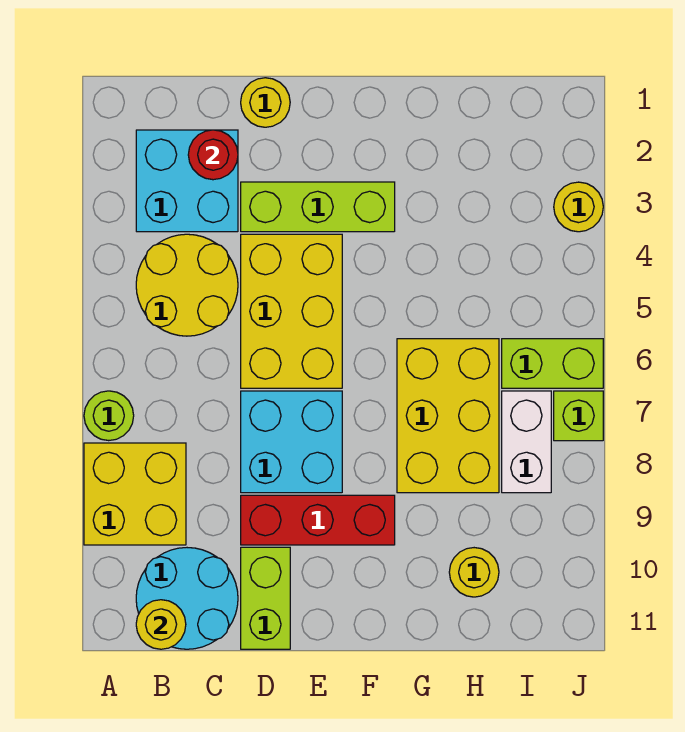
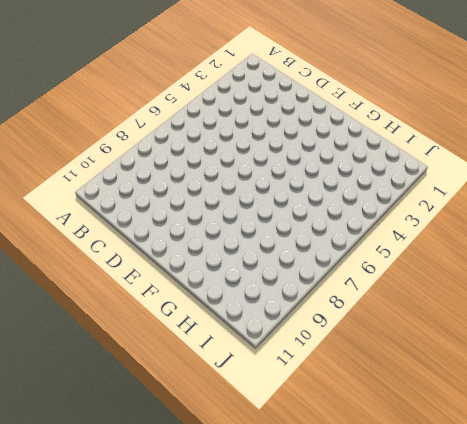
none -> lime round brick A7 level 1
none -> yellow brick A8:B9 level 1
none -> cyan brick B2:C3 level 1

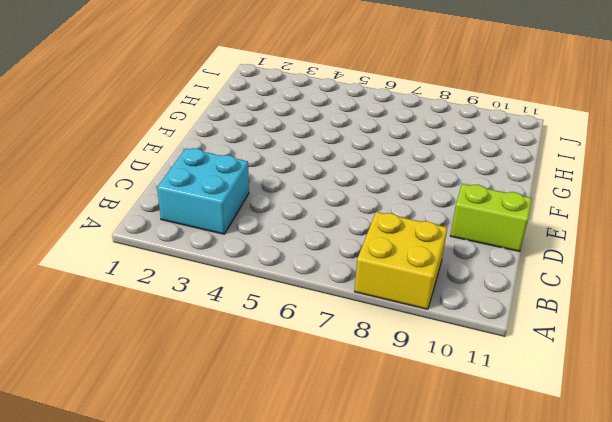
none -> lime round brick A7 level 1
none -> yellow round brick B4:C5 level 1
none -> cyan round brick B10:C11 level 1

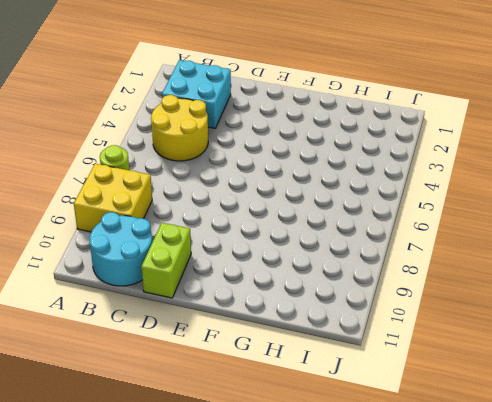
none -> yellow round brick D1 level 1
none -> lime brick D3:F3 level 1
none -> yellow brick D4:E6 level 1

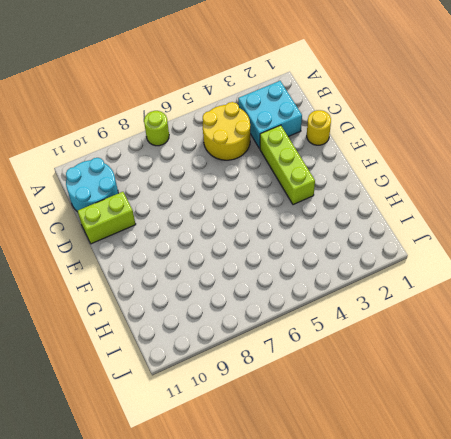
none -> yellow brick A8:B9 level 1
none -> yellow brick D4:E6 level 1
none -> cyan brick D7:E8 level 1

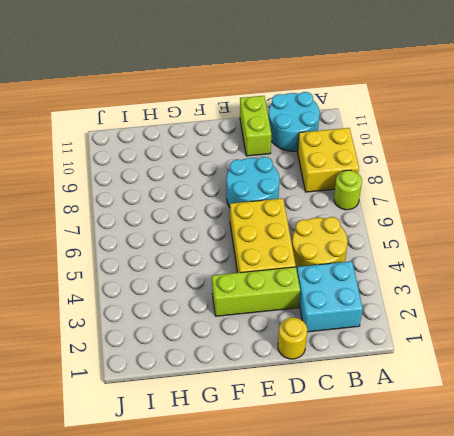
cyan round brick D7:E8 level 1 -> cyan brick D7:E8 level 1
none -> red brick D9:F9 level 1
none -> yellow brick G6:H8 level 1
none -> yellow round brick H10 level 1

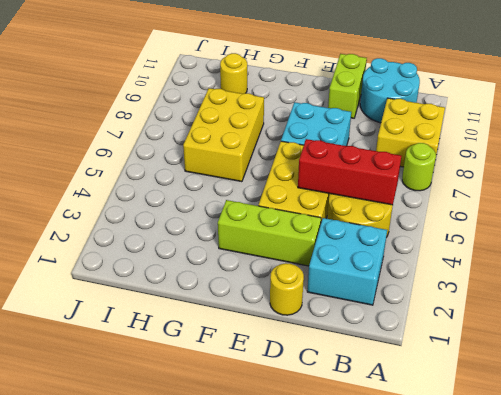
red brick B5:D5 level 2 -> red brick D9:F9 level 1
none -> lime brick I6:J6 level 1
none -> white brick I7:I8 level 1
none -> yellow round brick J3 level 1

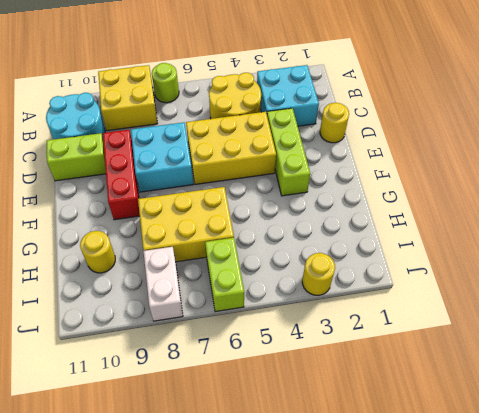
white brick I8:J8 level 1 -> white brick I7:I8 level 1
none -> lime brick J7 level 1
none -> yellow round brick B11 level 2
none -> red round brick C2 level 2

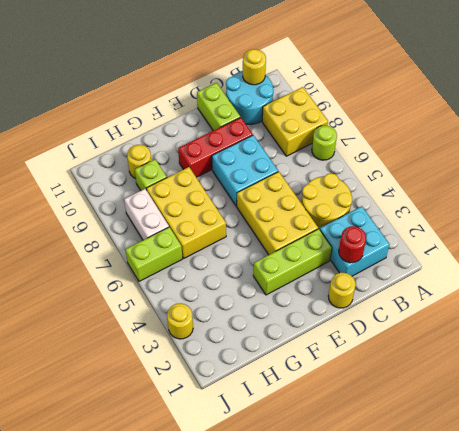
lime brick H9 level 1 -> lime brick J7 level 1

